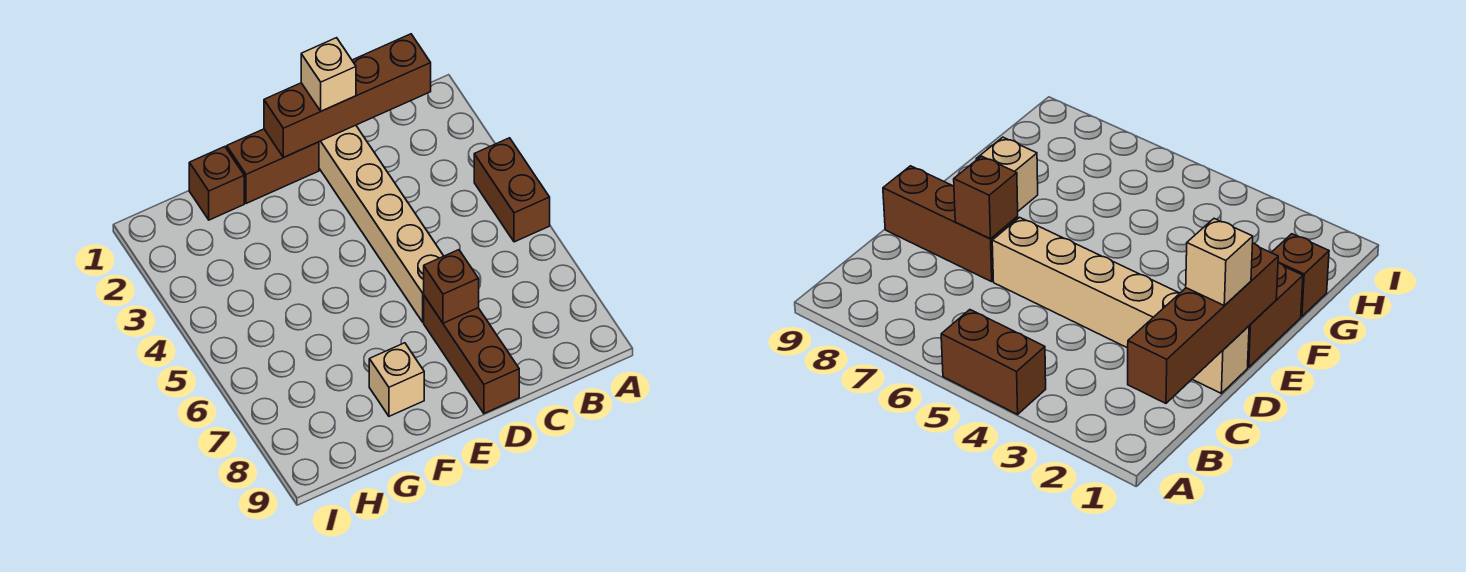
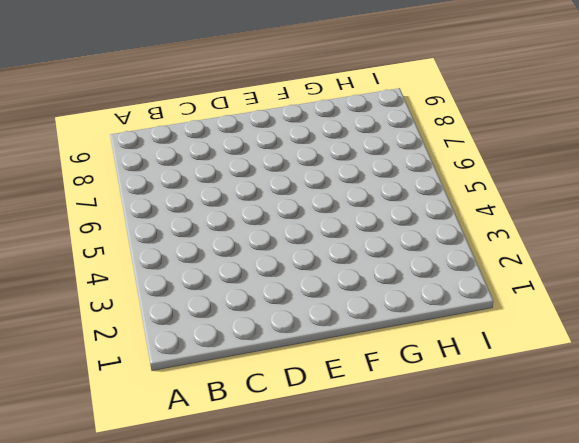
none -> brown brick A4:A5 level 1
none -> tan brick D1:D6 level 1

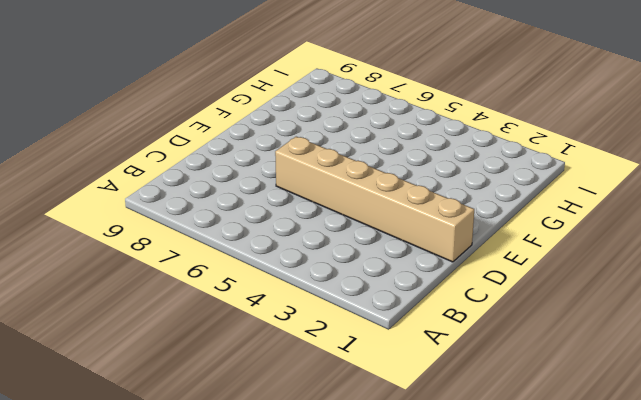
none -> brown brick A4:A5 level 1
none -> brown brick D7:D9 level 1

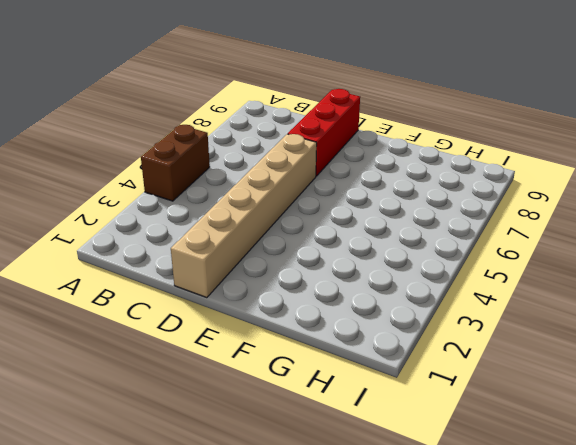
red brick D7:D9 level 1 -> brown brick D7:D9 level 1
none -> brown brick E1:F1 level 1
none -> tan brick F8 level 1

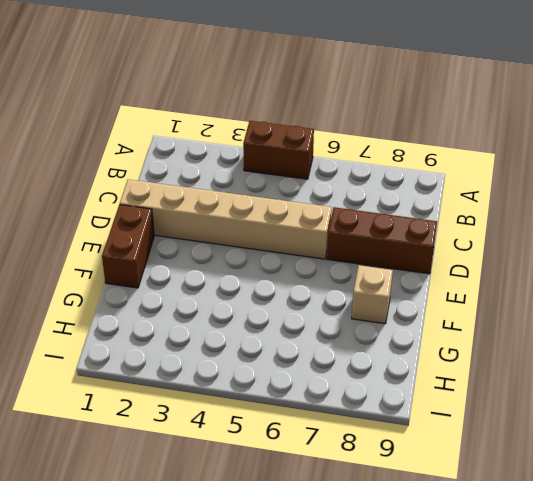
none -> brown brick G1 level 1
none -> brown brick B1:E1 level 2

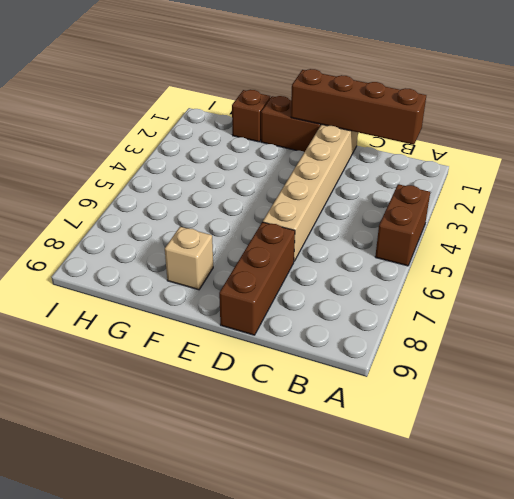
none -> brown brick D7 level 2
none -> tan brick D1 level 3

